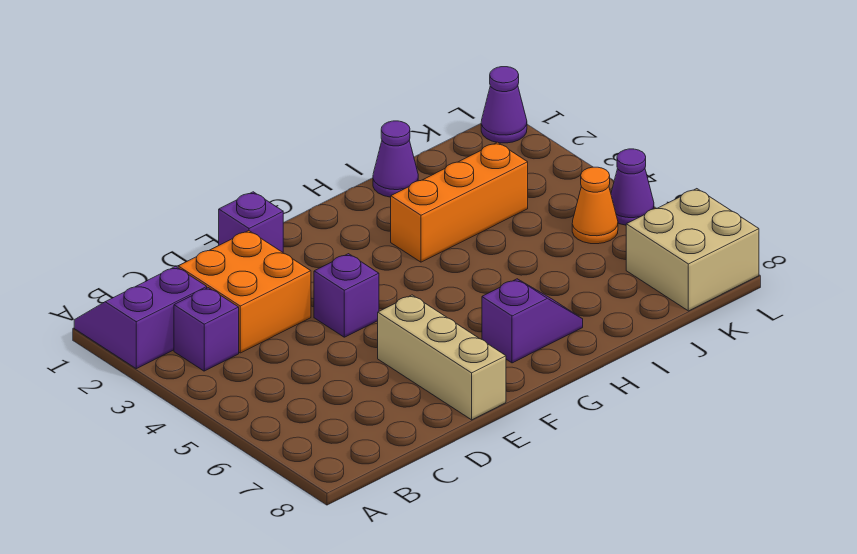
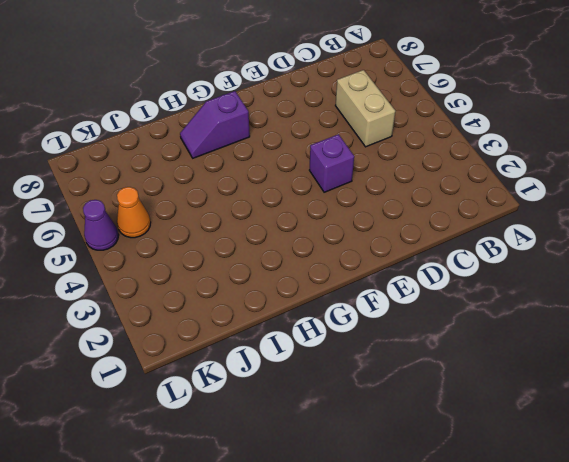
tan brick C5:C6 level 1 -> none
none -> purple slope A1:B2 level 1 top 2
none -> purple brick B3 level 1
none -> orange brick C2:D3 level 1

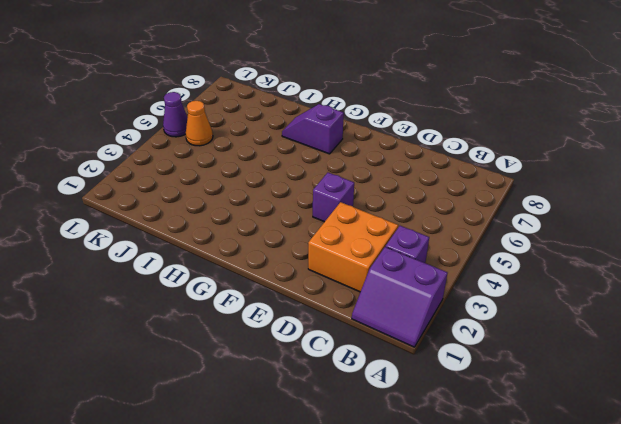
none -> purple brick E1 level 1
none -> tan brick E6:E8 level 1
none -> orange brick H3:J3 level 1

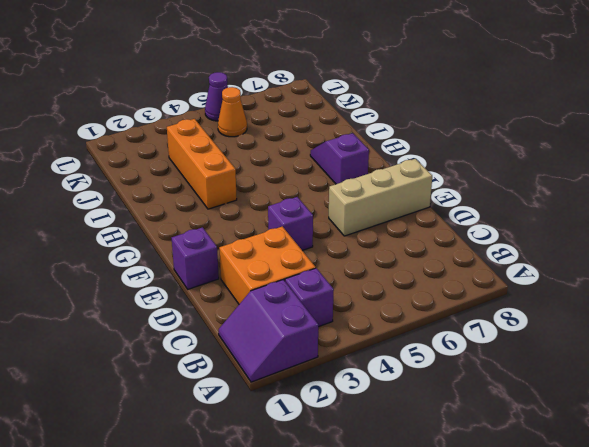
none -> purple cone I1 level 1
none -> tan brick K7:L8 level 1
none -> purple cone L1 level 1

